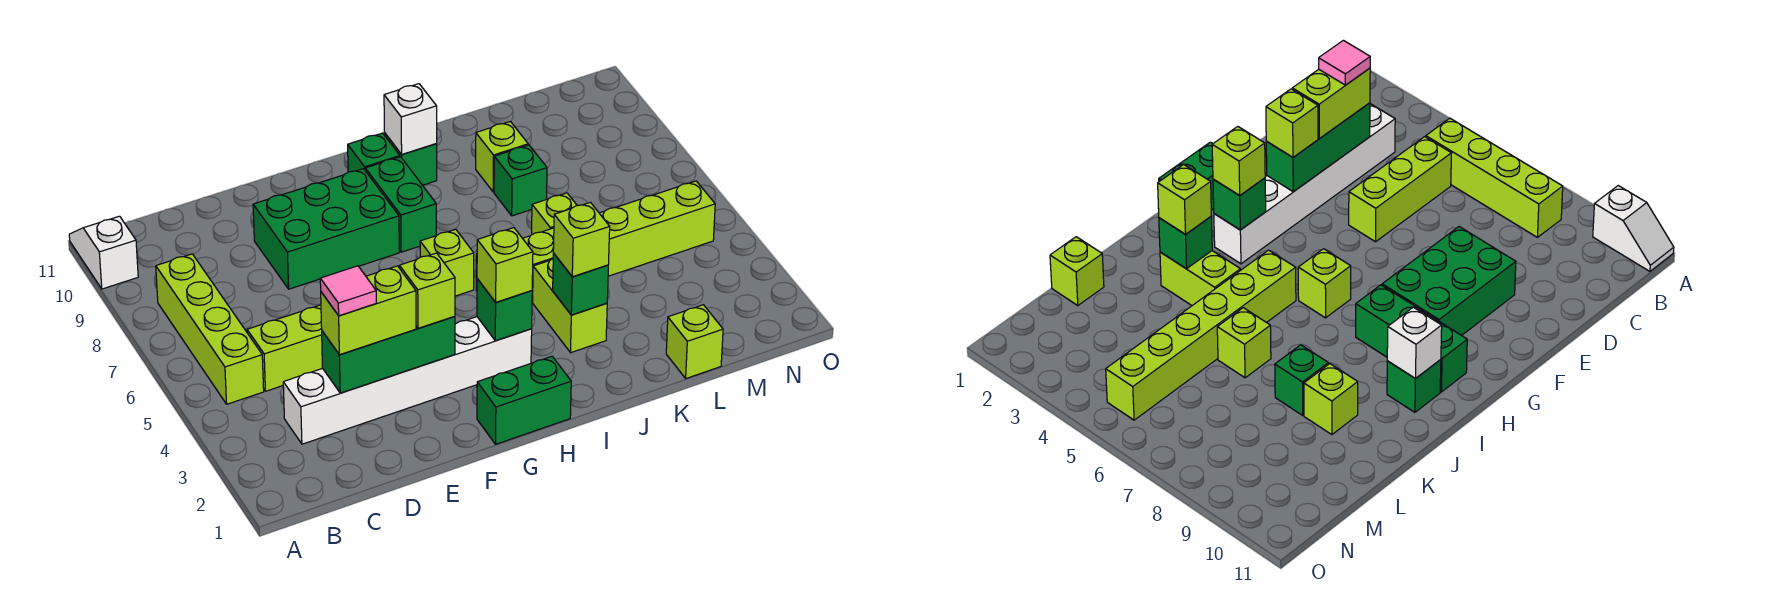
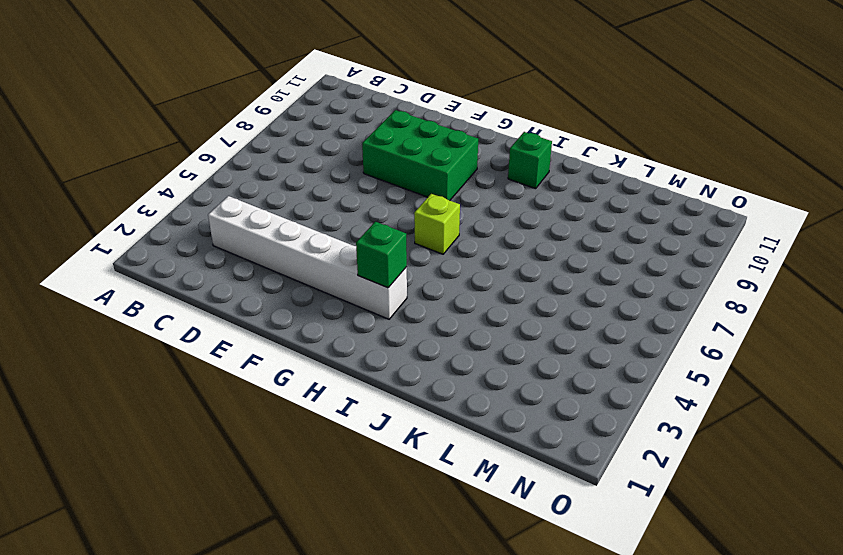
none -> white slope A10:A11 level 1 top 10
none -> lime brick B5:B8 level 1
none -> lime brick C5:E5 level 1

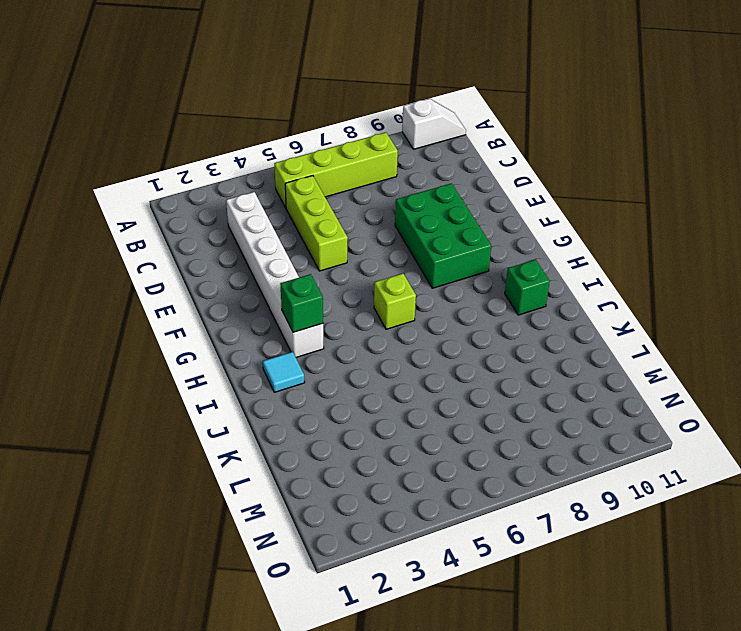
cyan tile I2 level 1 -> none
none -> green brick G1:H1 level 1
none -> green brick H8:H9 level 1
none -> green brick H10 level 1

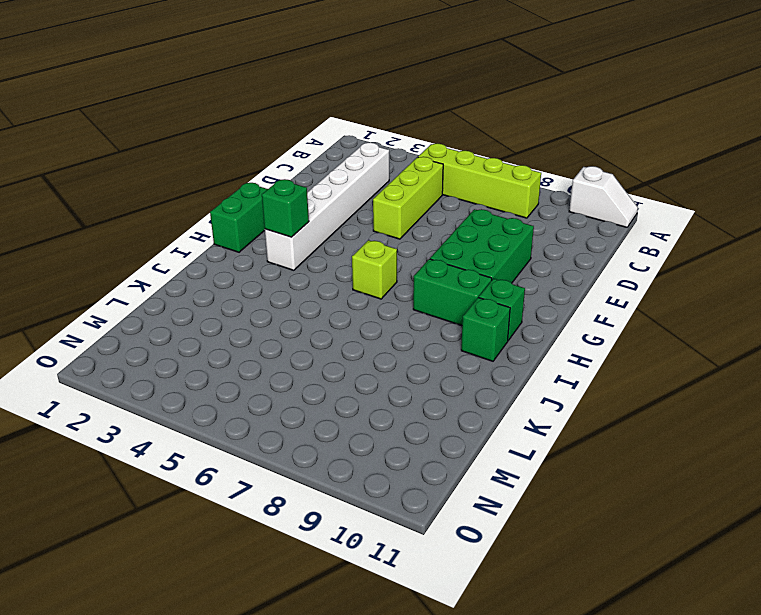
none -> lime brick I5:N5 level 1
none -> lime brick J3:J4 level 1
none -> lime brick K6 level 1

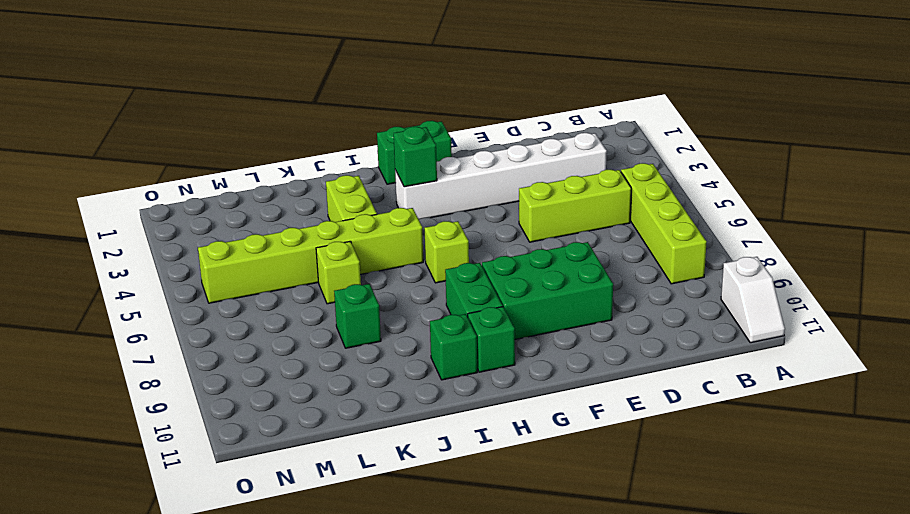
none -> lime brick K9 level 1
none -> lime brick L1 level 1
none -> green brick D3:F3 level 2

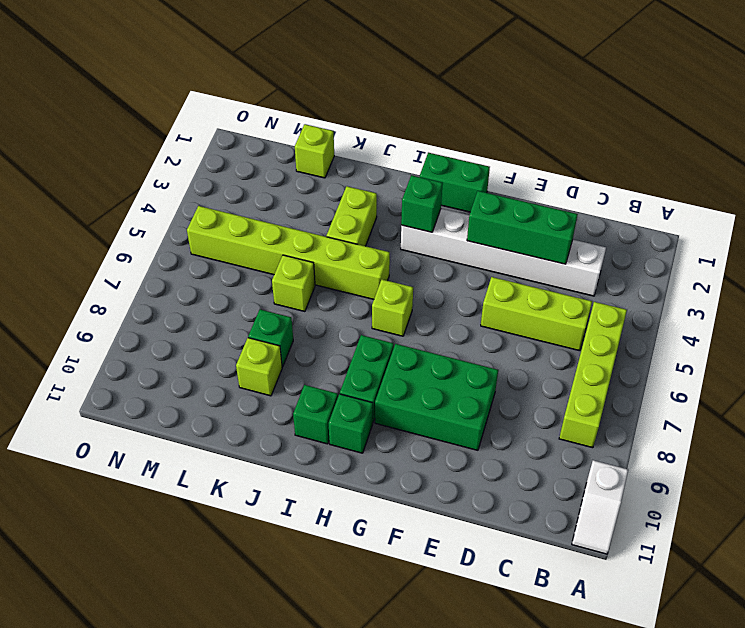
none -> white brick I10 level 2
none -> green brick J3 level 2
none -> lime brick D3:E3 level 3

